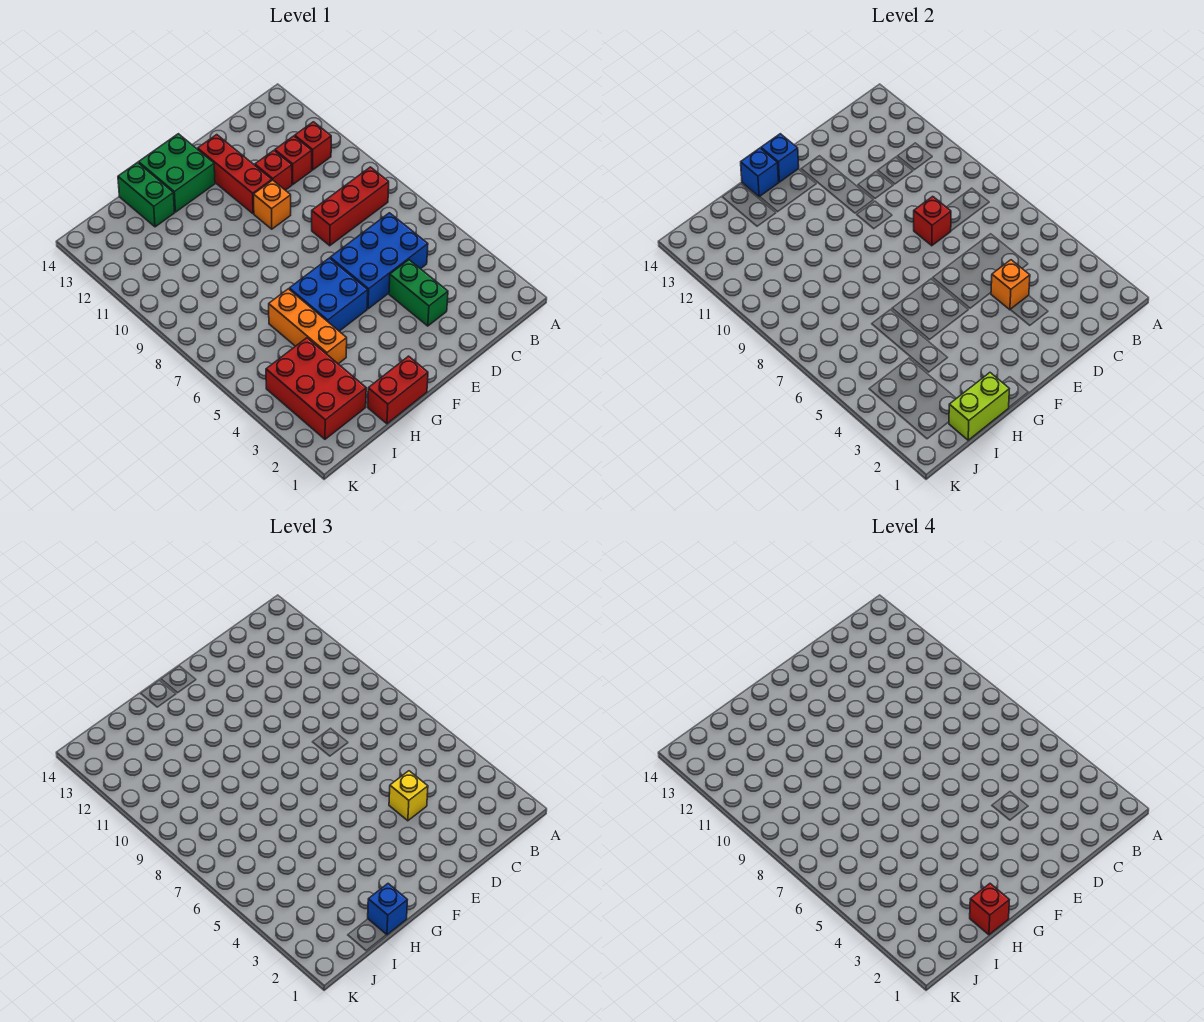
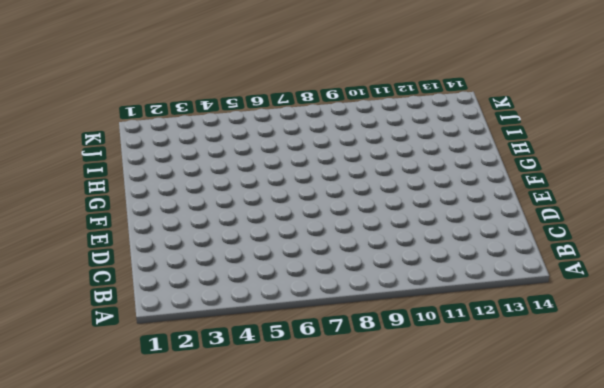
none -> red brick B8:D8 level 1
none -> red brick B11 level 1
none -> blue brick C5:E6 level 1

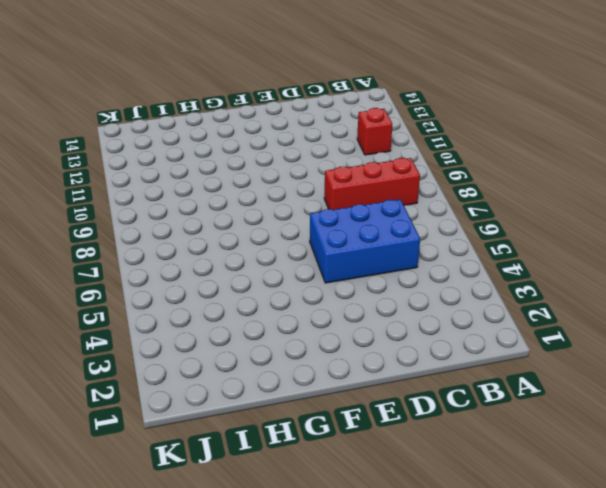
none -> red brick C11 level 1
none -> green brick D3:D4 level 1
none -> red brick D11 level 1

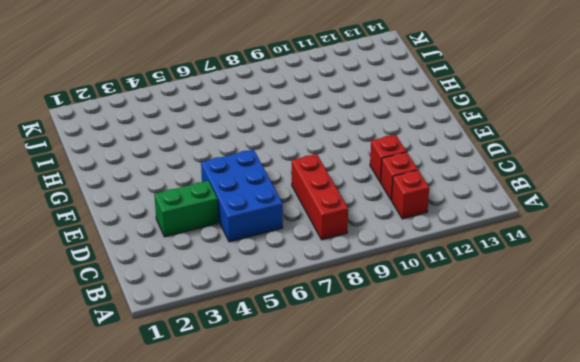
none -> orange brick E10 level 1
none -> red brick E11:E13 level 1
none -> blue brick F5:G6 level 1

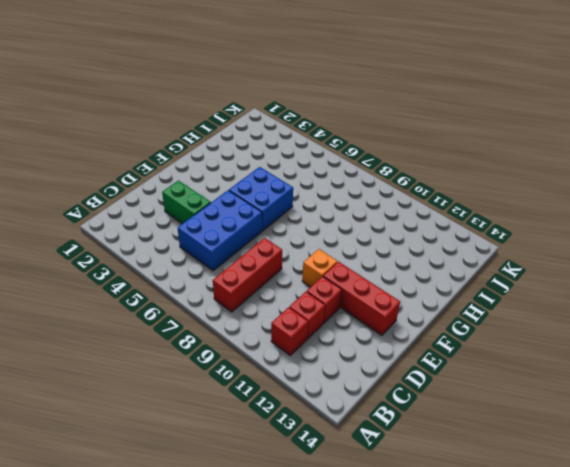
none -> green brick F13:G14 level 1
none -> red brick G1:H1 level 1
none -> orange brick H4:H6 level 1

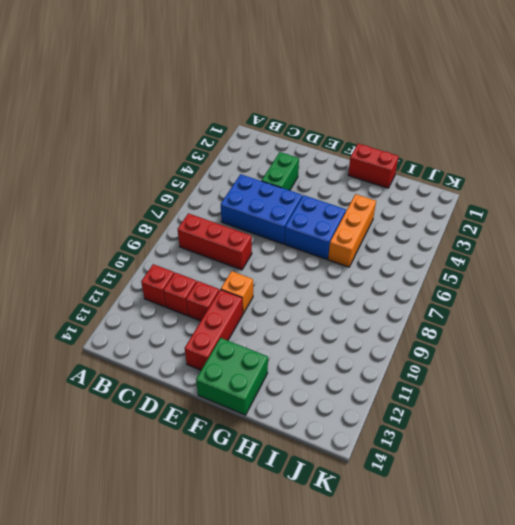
none -> green brick H13:H14 level 1
none -> red brick I2:J4 level 1
none -> orange brick D4 level 2

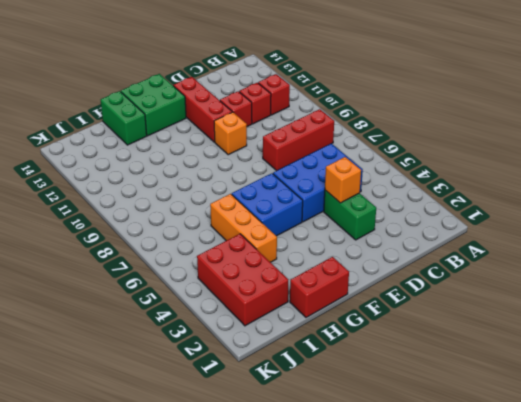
none -> red brick D8 level 2
none -> blue brick F14 level 2
none -> blue brick G14 level 2

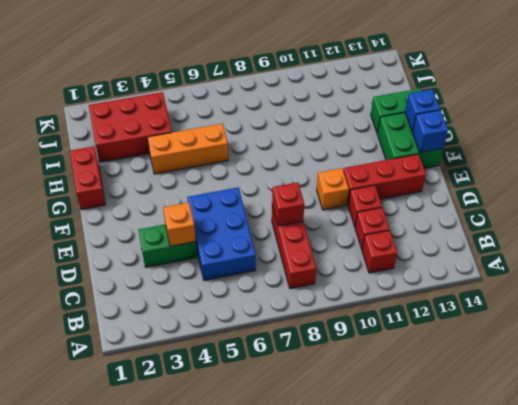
none -> blue brick F5:G6 level 1
none -> lime brick H1:I1 level 2
none -> yellow brick D4 level 3

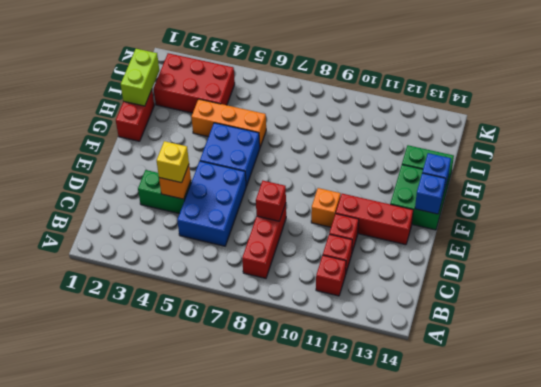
none -> blue brick H1 level 3
none -> red brick H1 level 4

